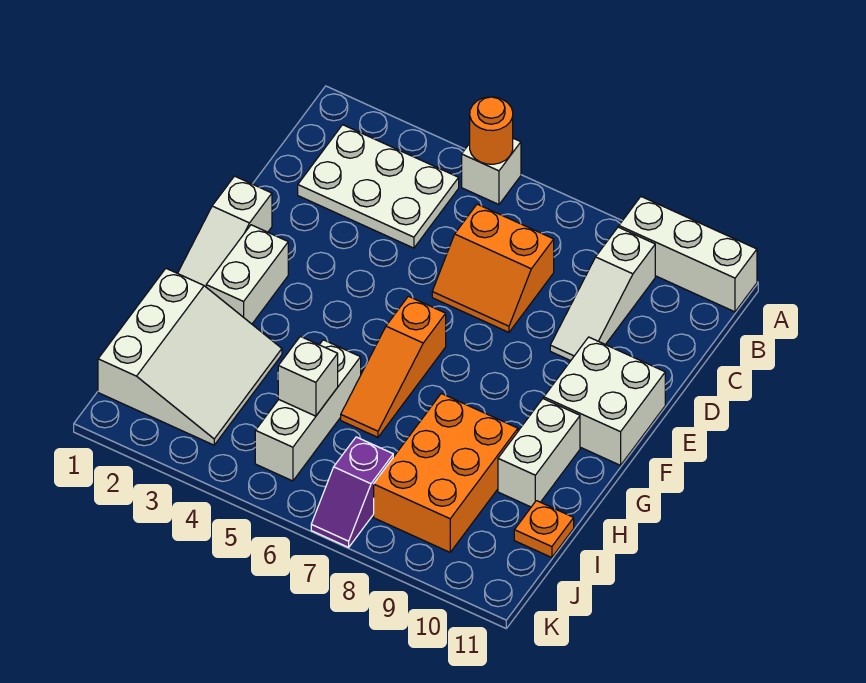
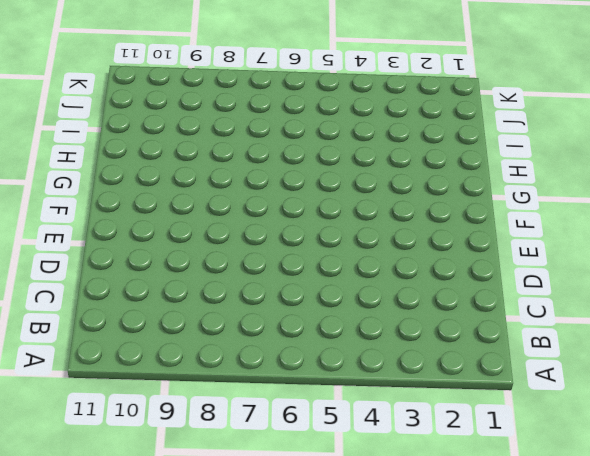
none -> white brick A5 level 1
none -> white brick A9:A11 level 1
none -> white plate B2:C4 level 1

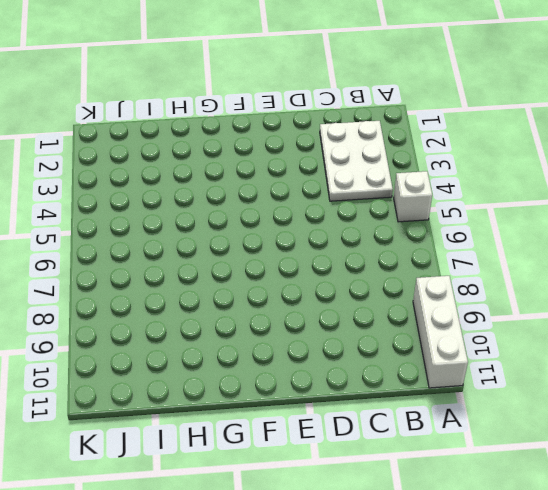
none -> white slope B9:D9 level 1 top B
none -> orange slope C6:D7 level 1 top C
none -> white slope E1:G1 level 1 top E

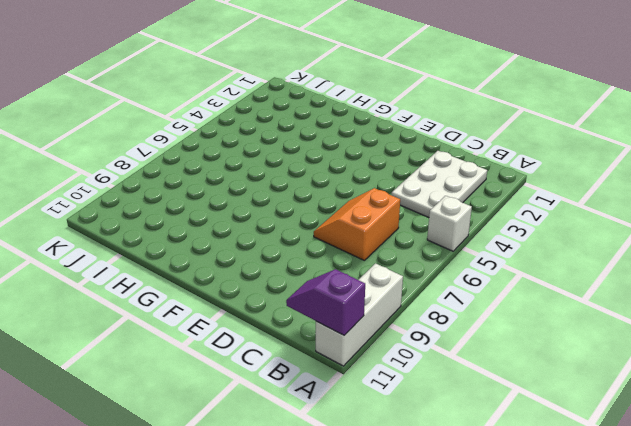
purple slope A11:B11 level 2 top A -> purple slope J7:K7 level 1 top J
none -> white slope B9:D9 level 1 top B
none -> white slope E1:G1 level 1 top E
none -> white brick E10:F11 level 1

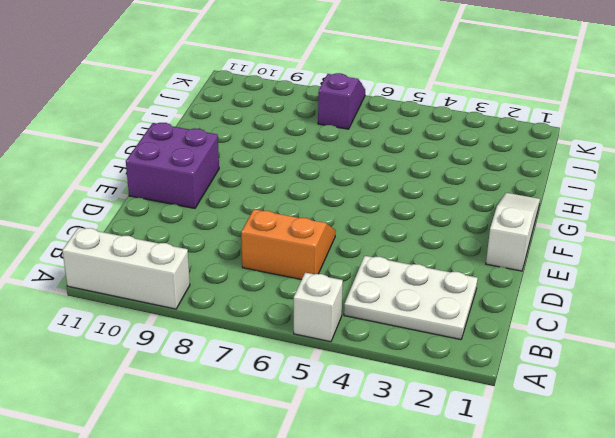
purple brick E10:F11 level 1 -> white brick E10:F11 level 1
none -> white slope B9:D9 level 1 top B
none -> white brick F2:G2 level 1
none -> orange slope F6:H6 level 1 top F

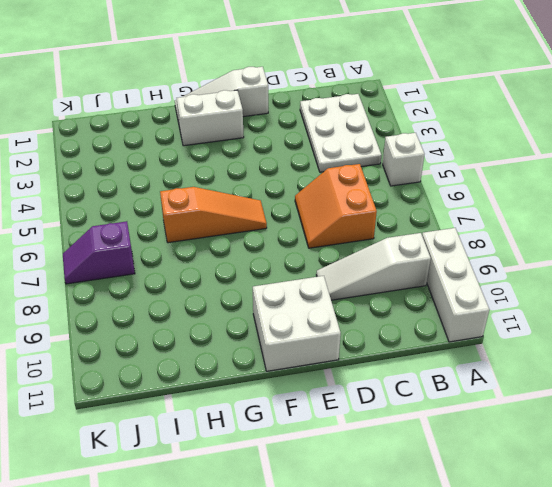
orange slope F6:H6 level 1 top H -> orange slope F6:H6 level 1 top F
none -> white brick G10:H10 level 1
none -> white slope H1:J3 level 1 top 1
none -> white brick H5:J5 level 1

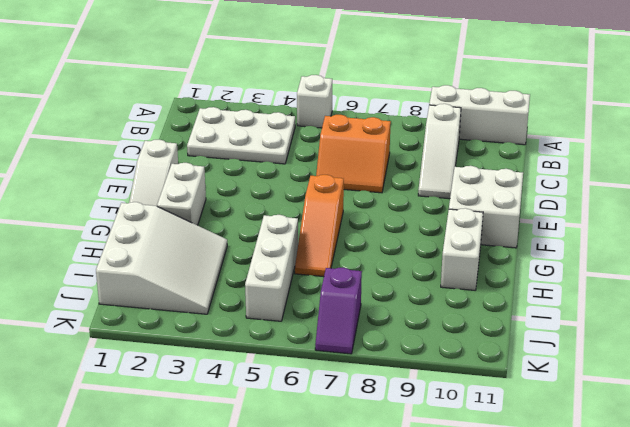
none -> orange brick H8:J9 level 1
none -> orange plate I11 level 1
none -> orange round brick A5 level 2

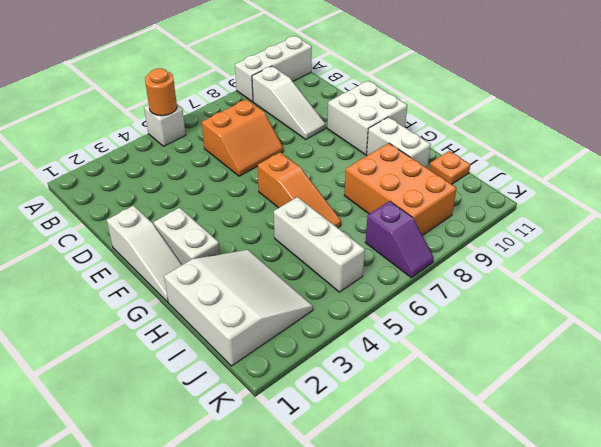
none -> white plate B2:C4 level 1
none -> white brick I5 level 2

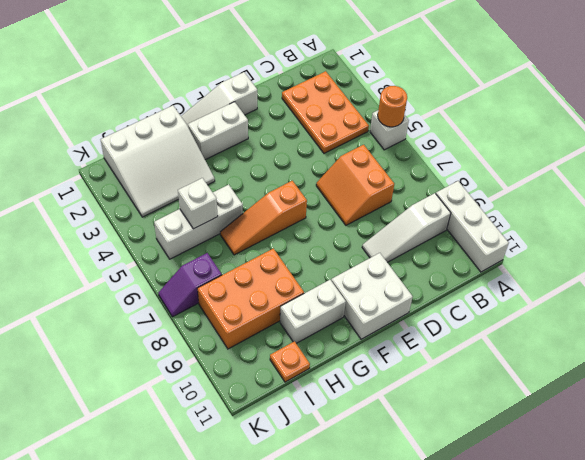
orange plate B2:C4 level 1 -> white plate B2:C4 level 1

